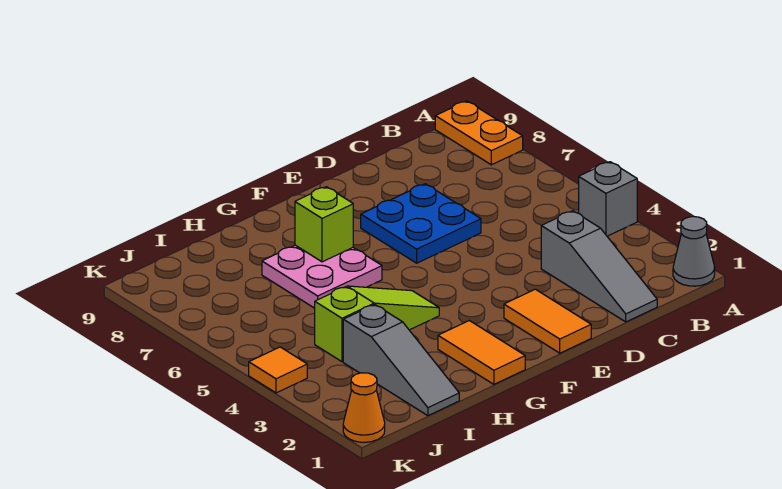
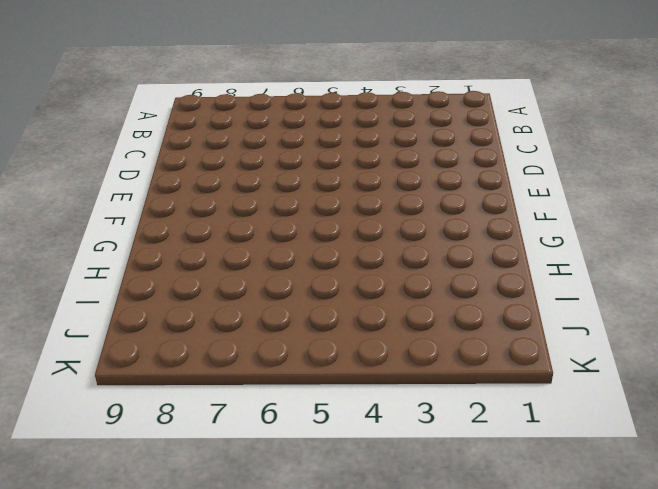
none -> grey cone A1 level 1
none -> grey brick A4 level 1
none -> orange plate A8:A9 level 1

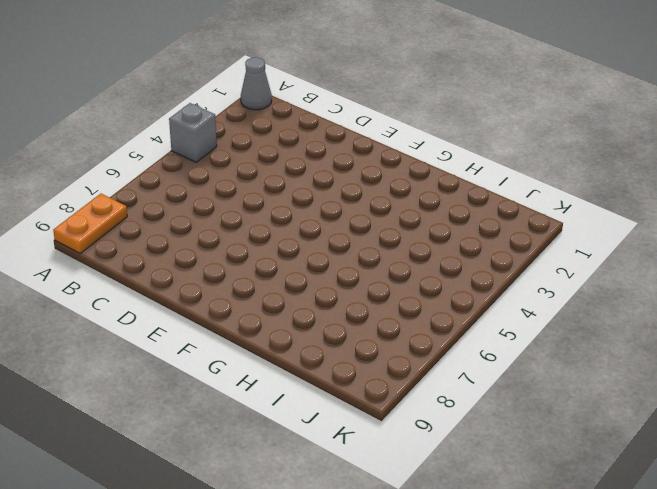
none -> grey slope C1:C3 level 1 top 3
none -> blue plate D6:E7 level 1
none -> orange tile E1:E2 level 1

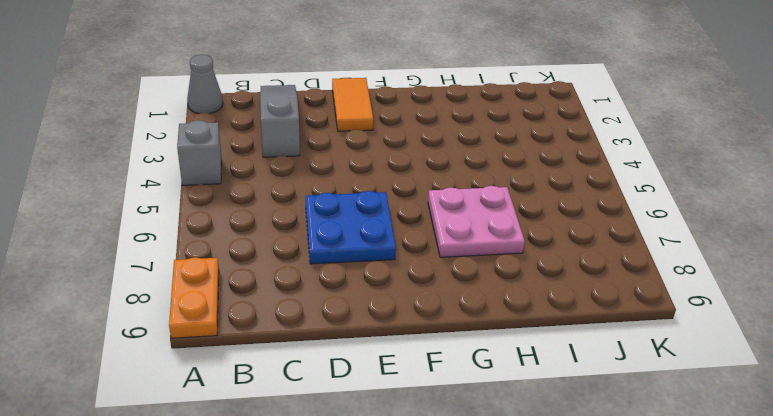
none -> orange tile G1:G2 level 1
none -> lime slope G4:I4 level 1 top I
none -> grey slope I1:I3 level 1 top 3

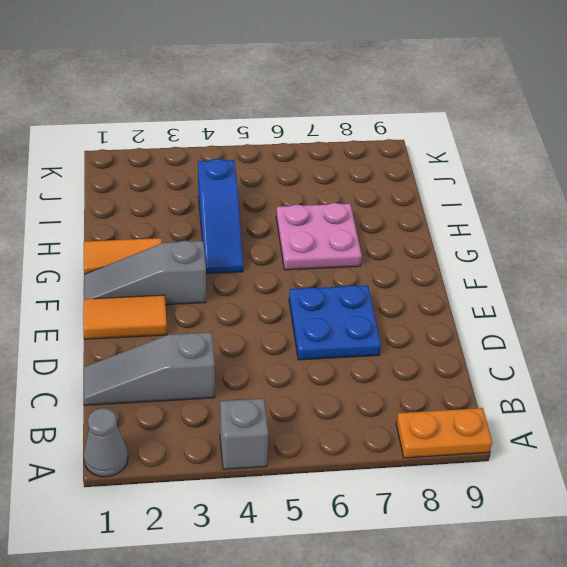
grey slope F1:F3 level 1 top 3 -> grey slope I1:I3 level 1 top 3
blue slope G4:I4 level 1 top I -> lime slope G4:I4 level 1 top I
none -> orange cone K1 level 1
none -> orange tile K4 level 1
none -> lime brick G7 level 2

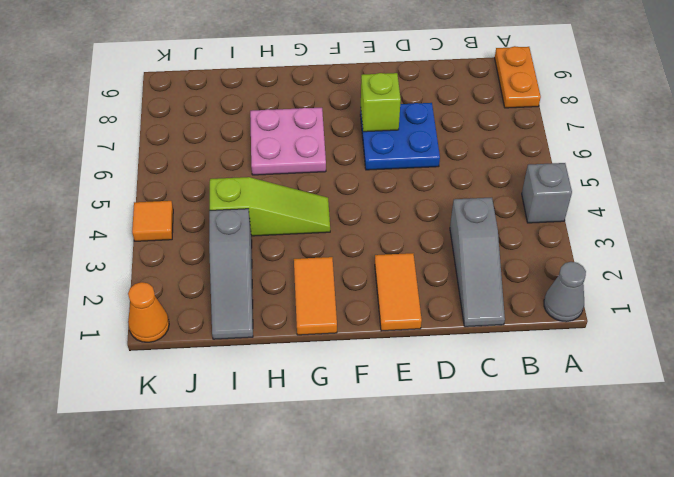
lime brick E7 level 2 -> lime brick G7 level 2

